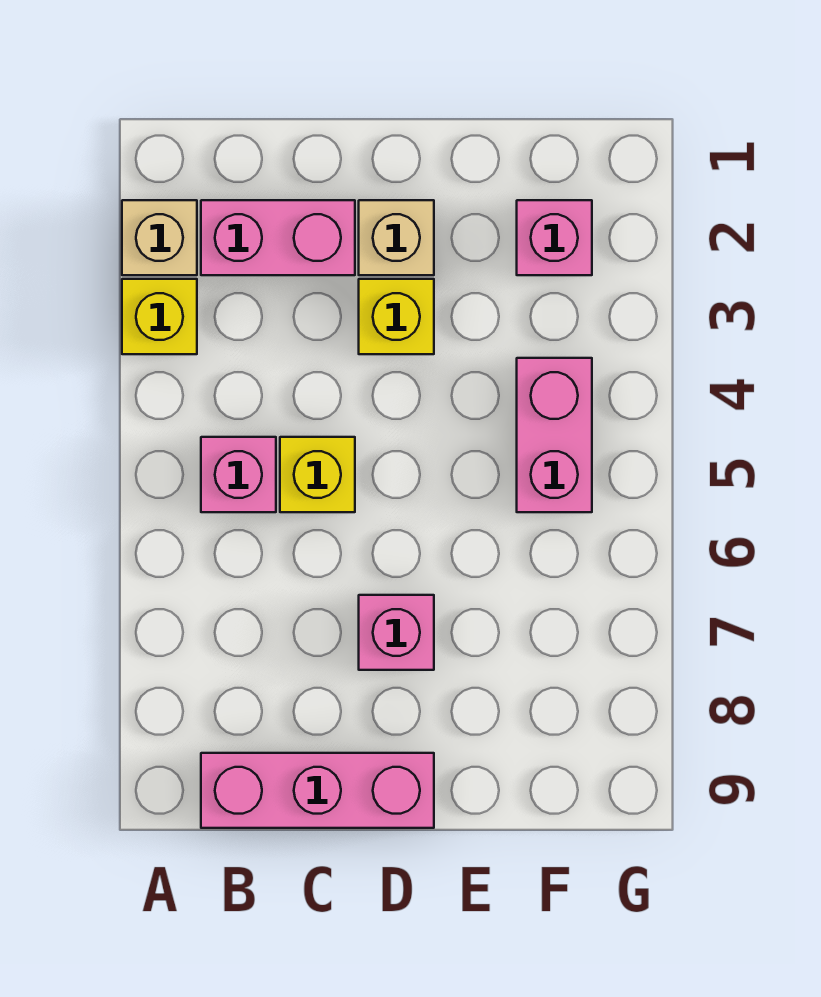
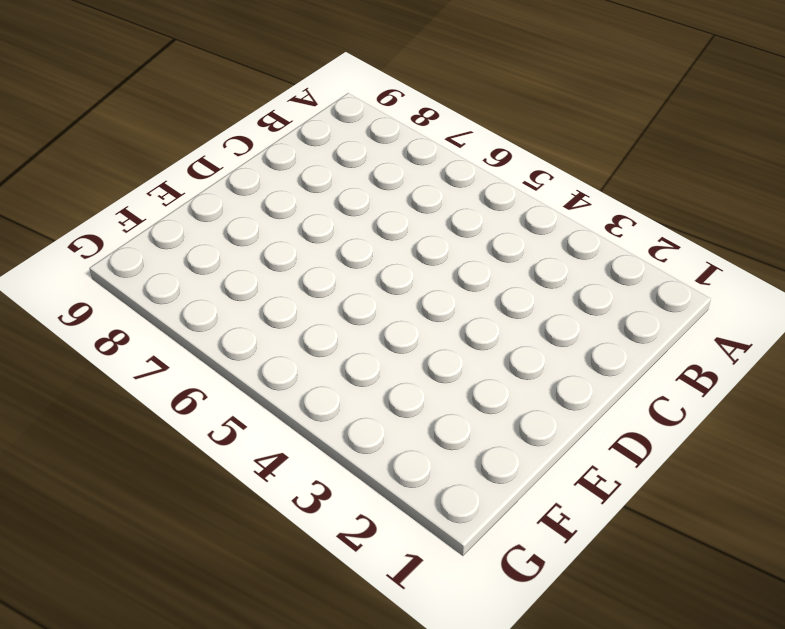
none -> tan brick A2 level 1
none -> yellow brick A3 level 1

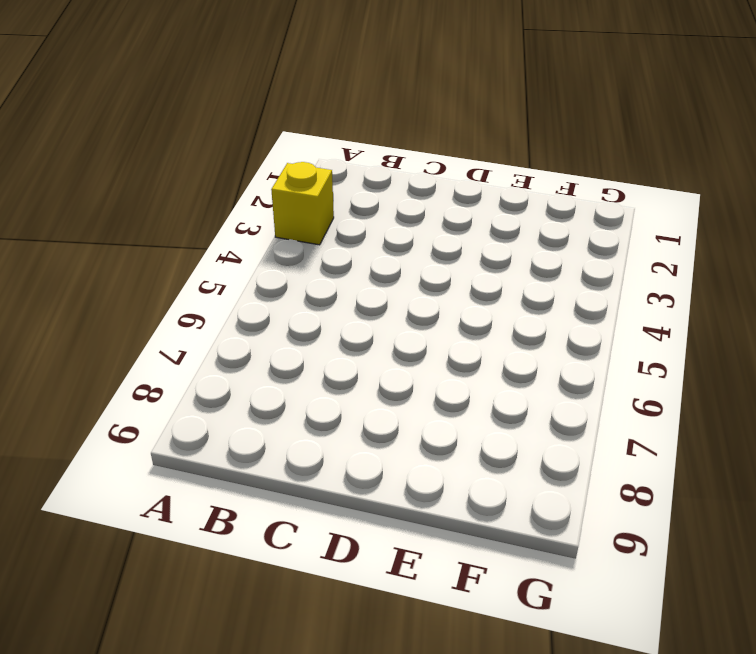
none -> tan brick A2 level 1
none -> pink brick B2:C2 level 1

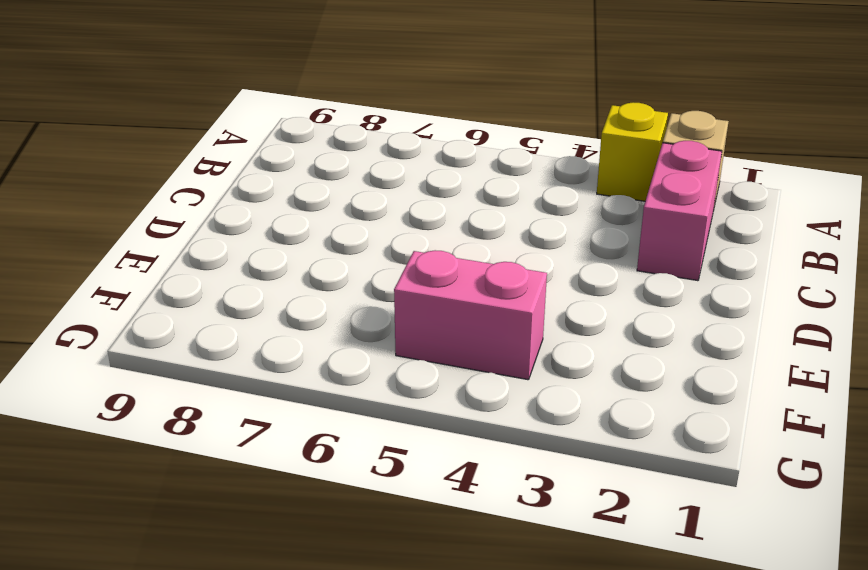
none -> pink brick B5 level 1
none -> pink brick B9:D9 level 1

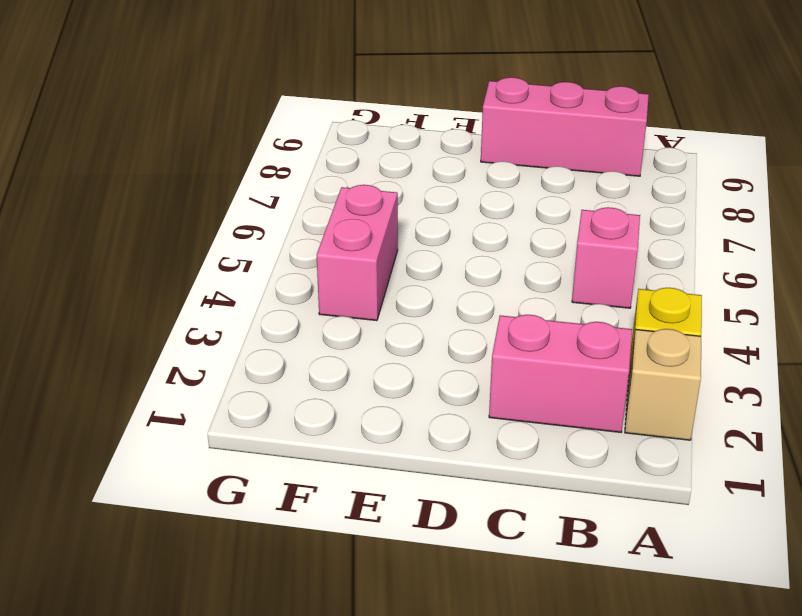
none -> yellow brick C5 level 1
none -> tan brick D2 level 1

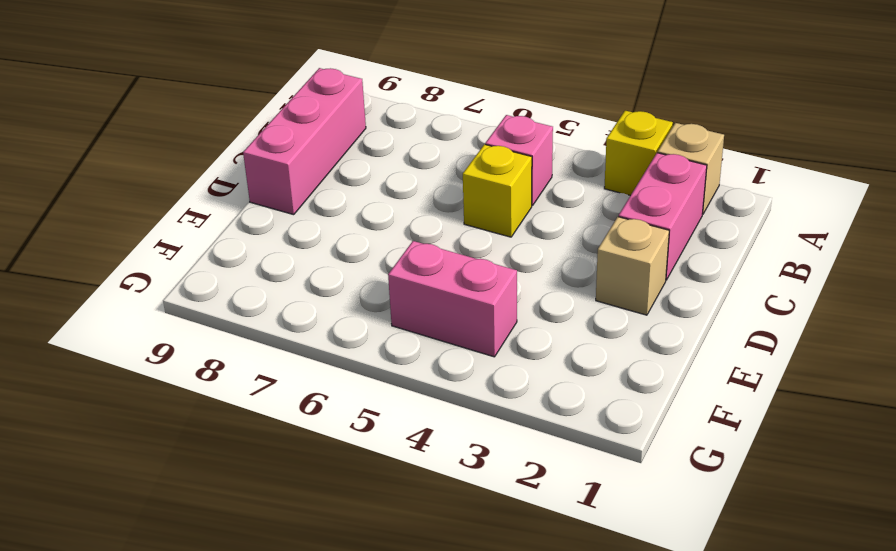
none -> yellow brick D3 level 1
none -> pink brick D7 level 1

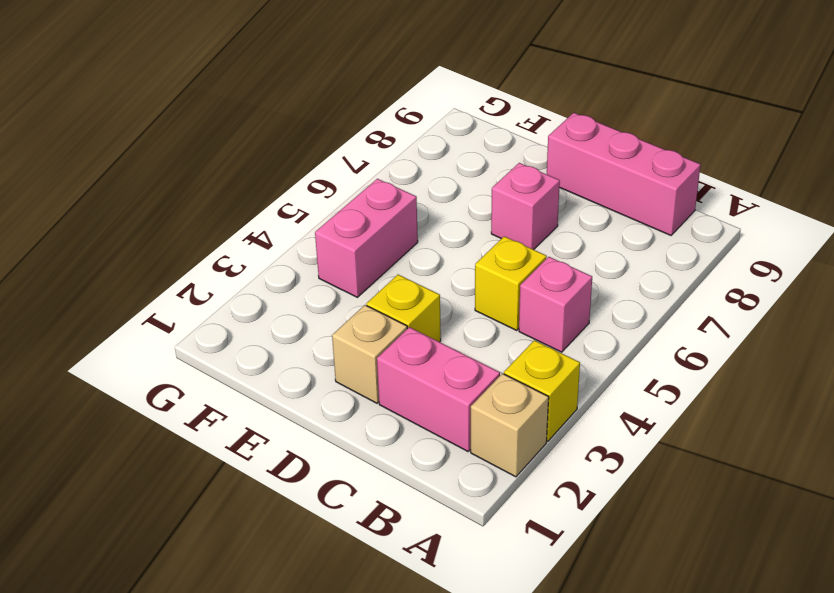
none -> pink brick F2 level 1

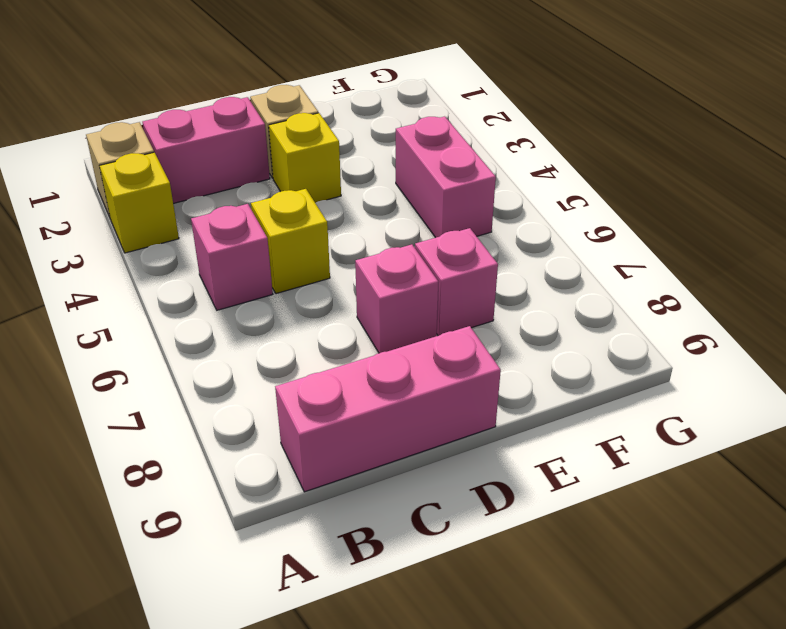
pink brick E7 level 1 -> pink brick F2 level 1

